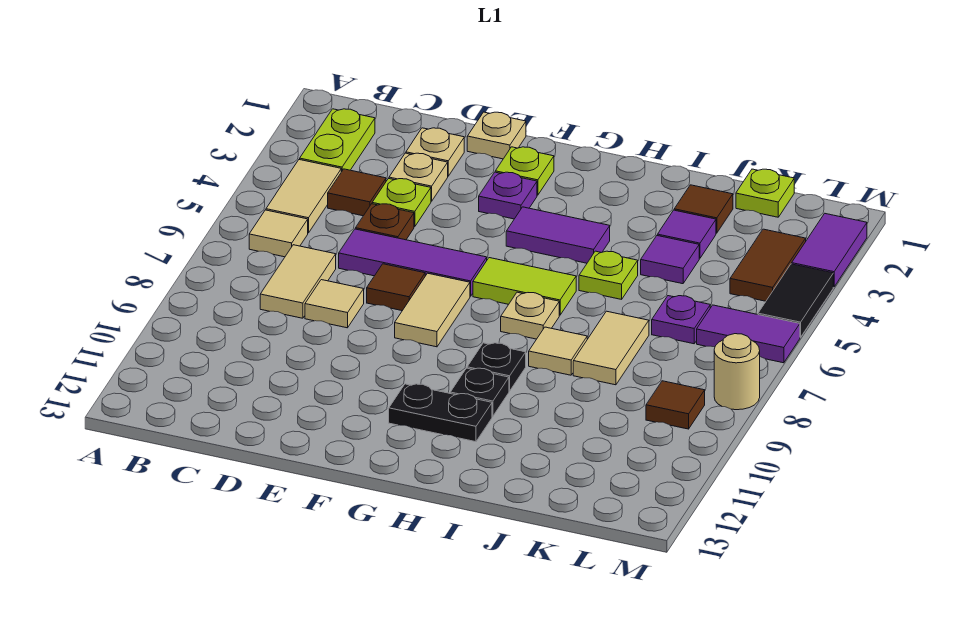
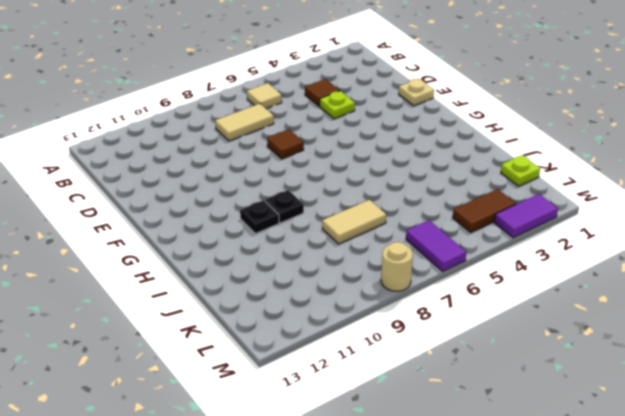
none -> lime plate B2:B3 level 1
none -> tan tile B4:B5 level 1
none -> tan plate D2 level 1
none -> tan plate D3 level 1

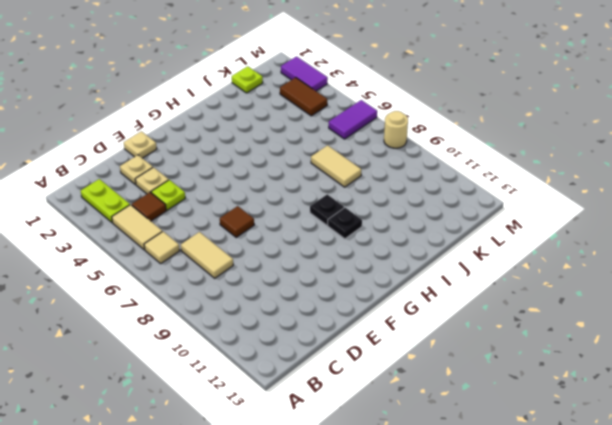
none -> brown plate D5 level 1
none -> purple tile D6:F6 level 1
none -> tan tile D8 level 1
none -> lime plate F2 level 1

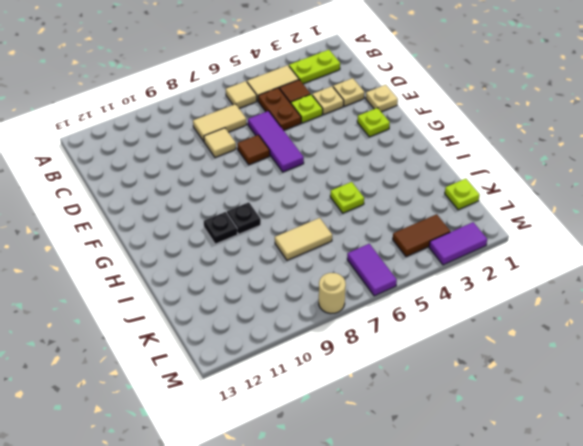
brown plate C5:D5 level 1 -> brown plate D5 level 1
none -> purple plate F3 level 1
none -> tan tile F7:F8 level 1
none -> purple tile G4:H4 level 1
none -> lime tile G6:H6 level 1

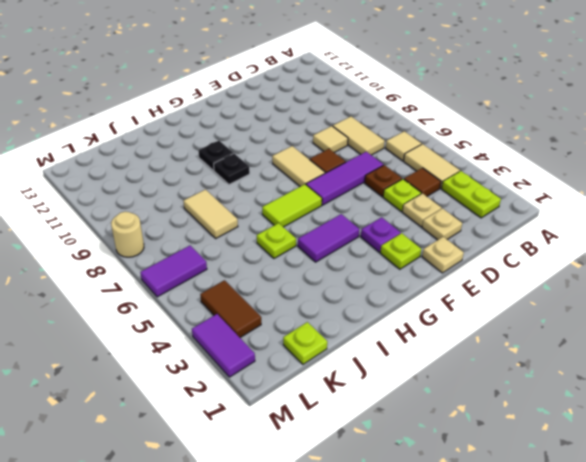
none -> black plate G11:H11 level 1
none -> tan plate H7 level 1
none -> tan tile I8 level 1
none -> brown tile J2 level 1

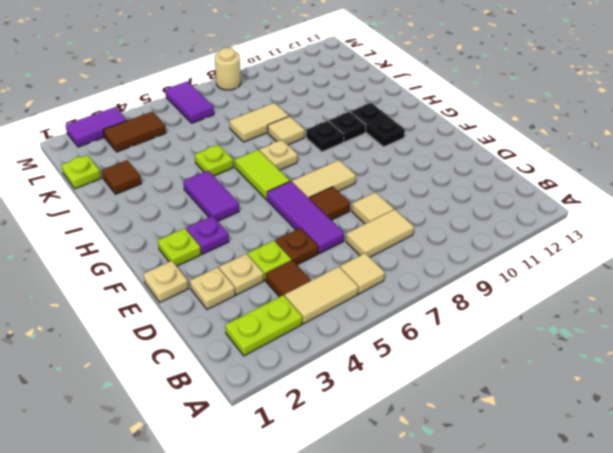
none -> purple tile J3 level 1
none -> purple tile J4 level 1
none -> purple plate K6 level 1
none -> brown tile L9 level 1

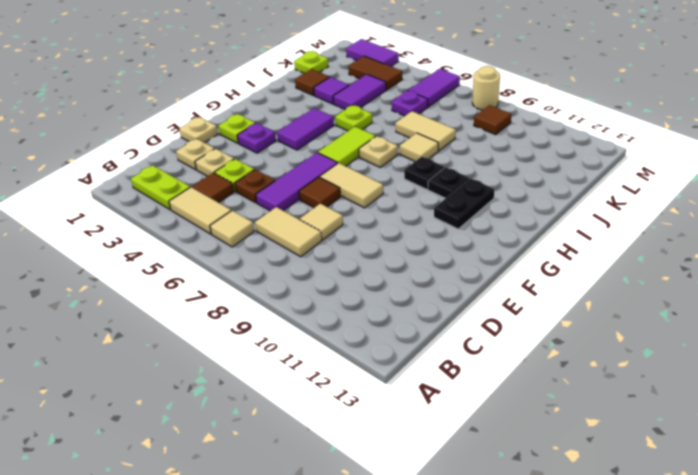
purple tile J4:K4 level 1 -> purple tile J4 level 1
none -> black tile M4:M5 level 1

